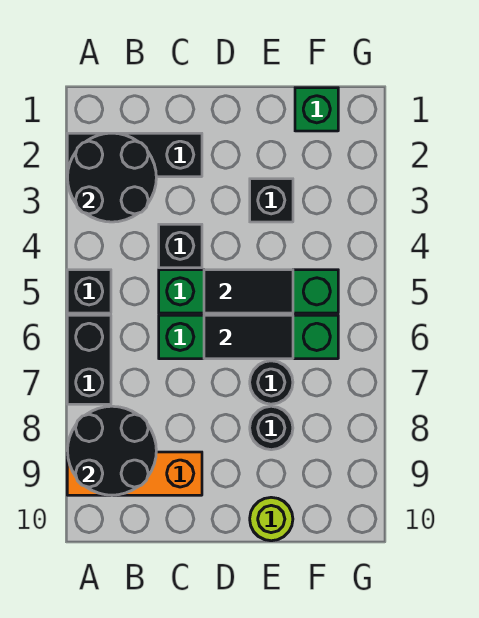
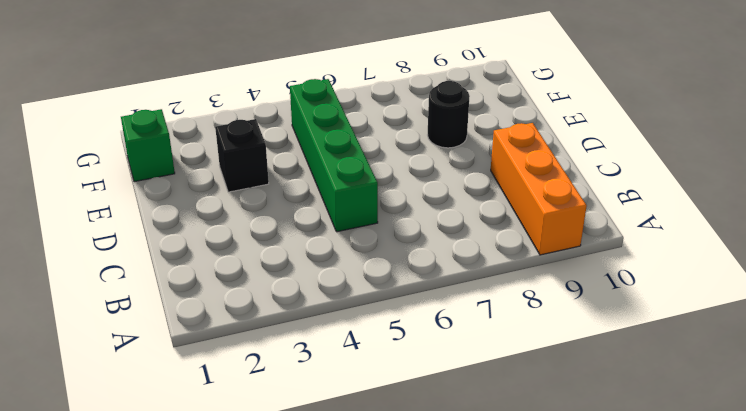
none -> black brick A2:C2 level 1
none -> black brick A5 level 1
none -> black brick A6:A7 level 1

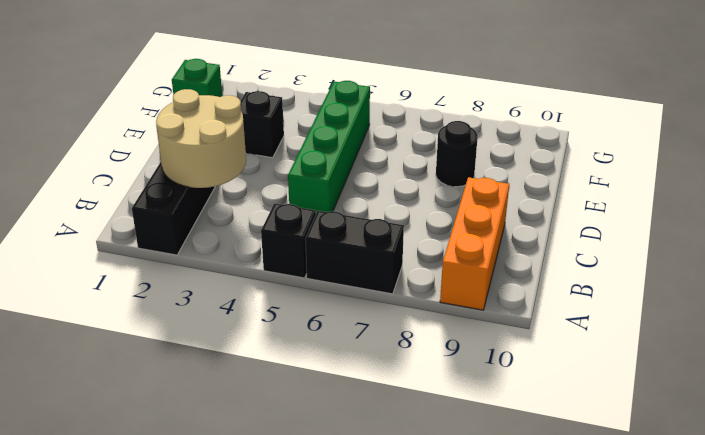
tan round brick B2:C3 level 2 -> black round brick A2:B3 level 2
none -> black brick C4 level 1
none -> green brick C6:F6 level 1
none -> black round brick E7 level 1

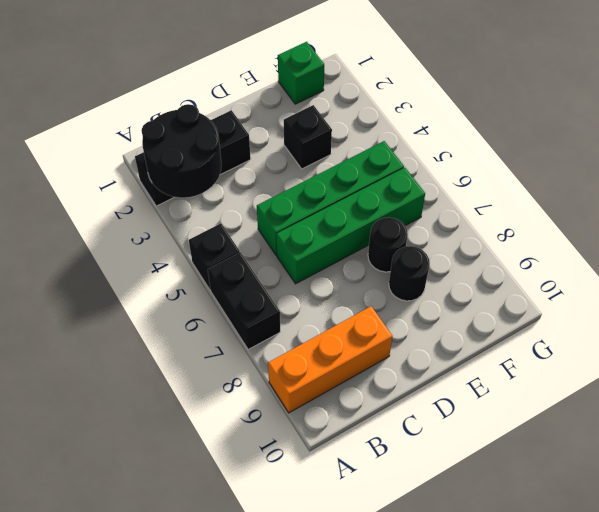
none -> black brick C4 level 1
none -> lime round brick E10 level 1
none -> black round brick A8:B9 level 2

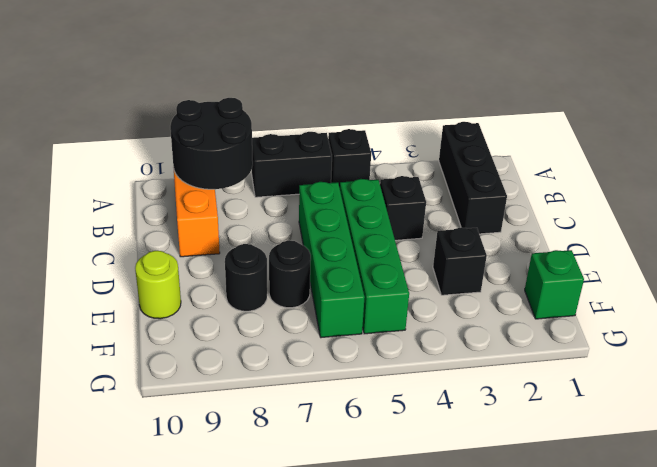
none -> black round brick A2:B3 level 2
none -> black tile D5:E5 level 2
none -> black tile D6:E6 level 2

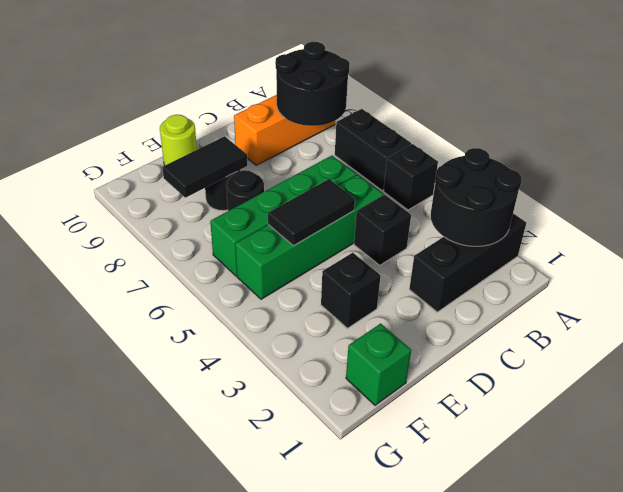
black tile E8:F8 level 2 -> black tile D6:E6 level 2

